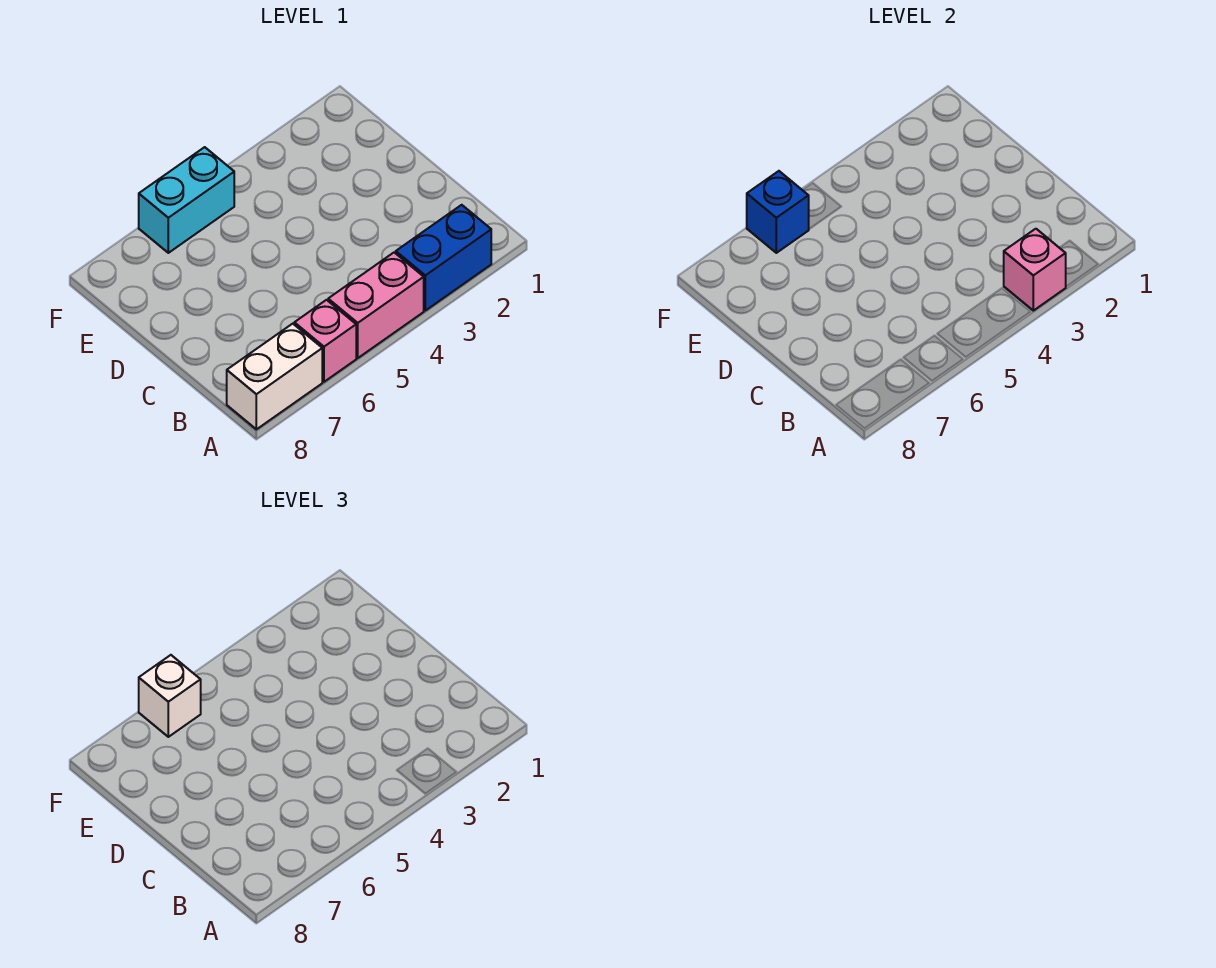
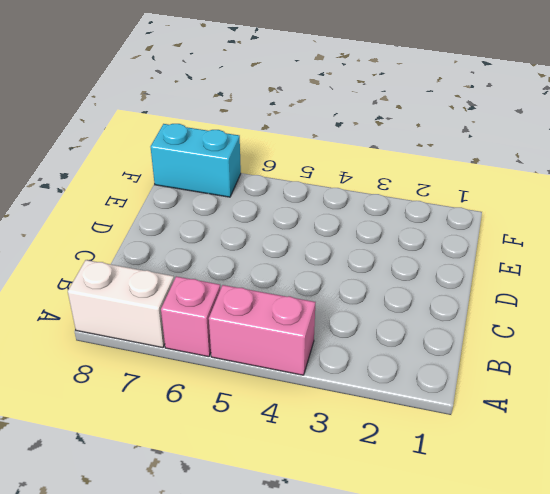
cyan brick F7:F8 level 1 -> cyan brick F5:F6 level 1
none -> blue brick A2:A3 level 1
none -> pink brick A3 level 2

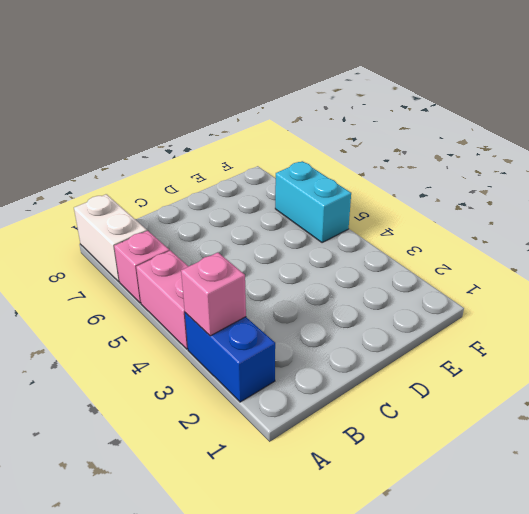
none -> blue brick F6 level 2
none -> white brick F6 level 3

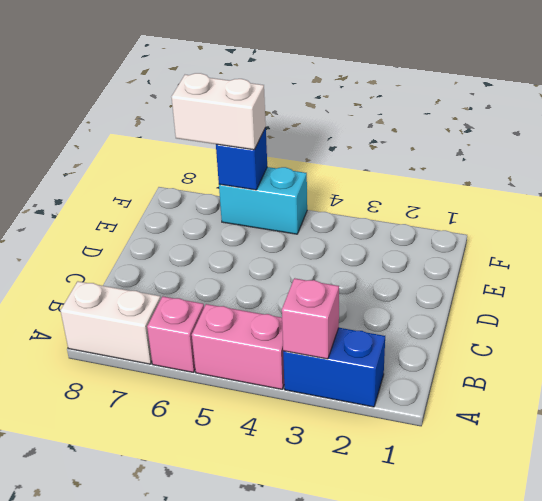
white brick F6:F7 level 3 -> white brick F6 level 3

